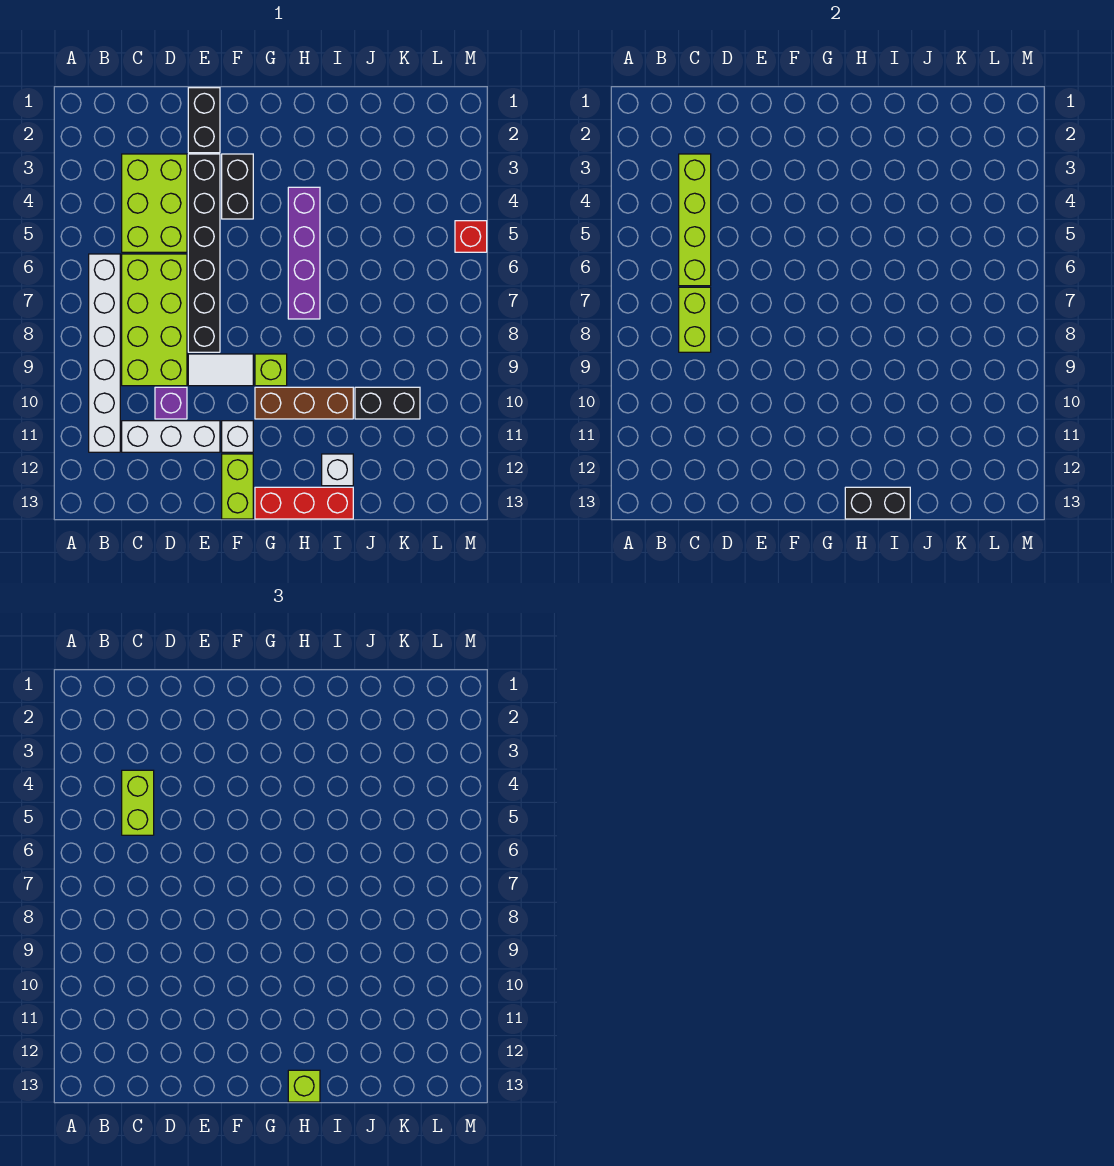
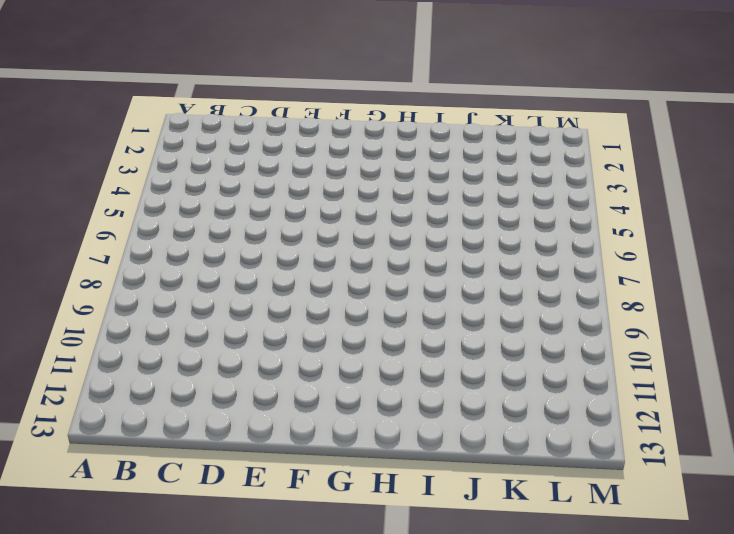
none -> white brick B6:B11 level 1
none -> lime brick C3:D5 level 1
none -> lime brick C6:D9 level 1

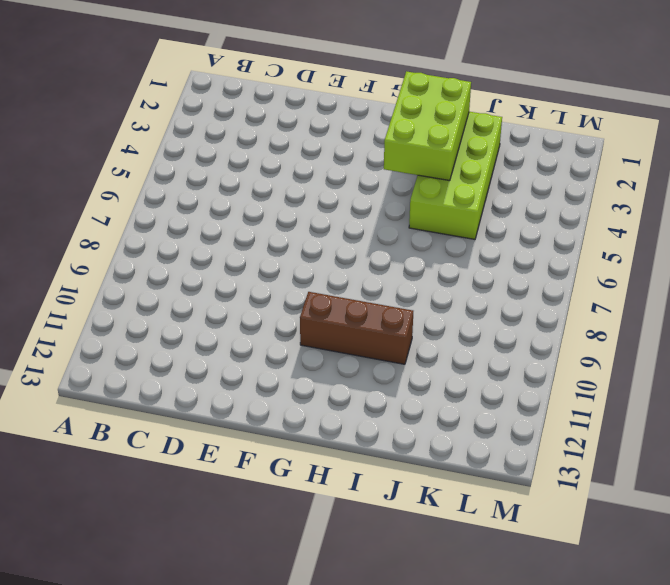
lime brick H2:I4 level 2 -> lime brick C3:D5 level 1
lime brick I2:J5 level 1 -> lime brick C6:D9 level 1
none -> white brick B6:B11 level 1
none -> white brick C11:E11 level 1
none -> purple brick D10 level 1

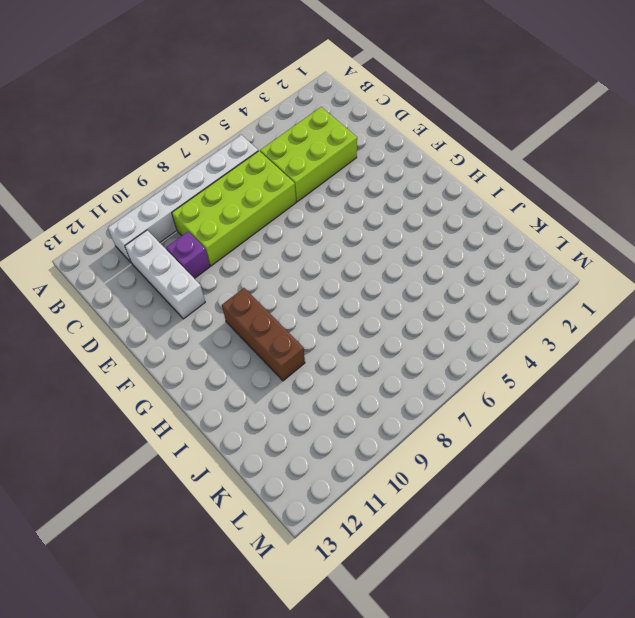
none -> black brick E1:E2 level 1
none -> black brick E3:E8 level 1
none -> white tile E9:F9 level 1

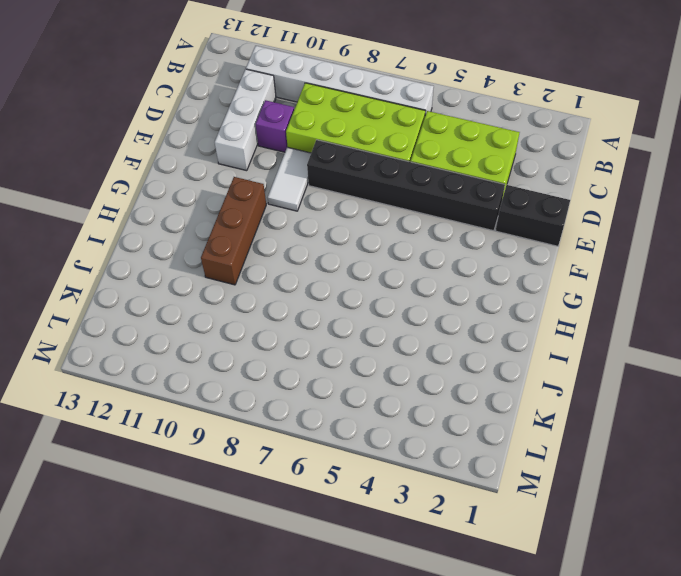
none -> black brick F3:F4 level 1
none -> white brick F11 level 1
none -> lime brick F12:F13 level 1

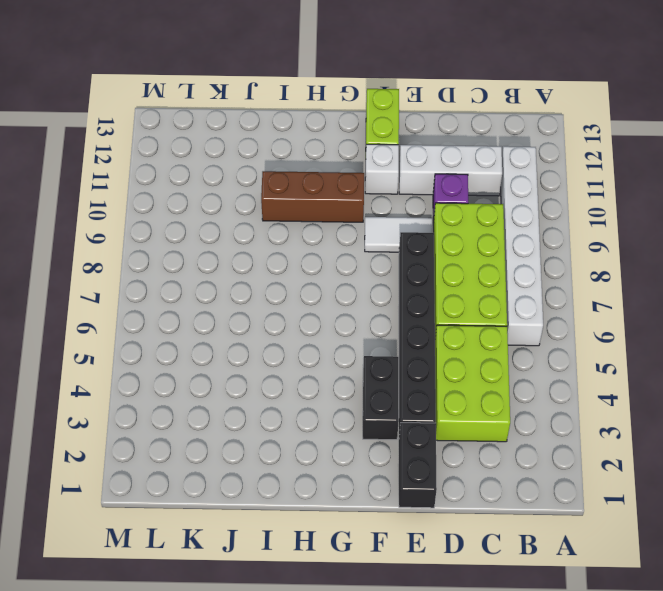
none -> lime brick G9 level 1
none -> red brick G13:I13 level 1
none -> purple brick H4:H7 level 1

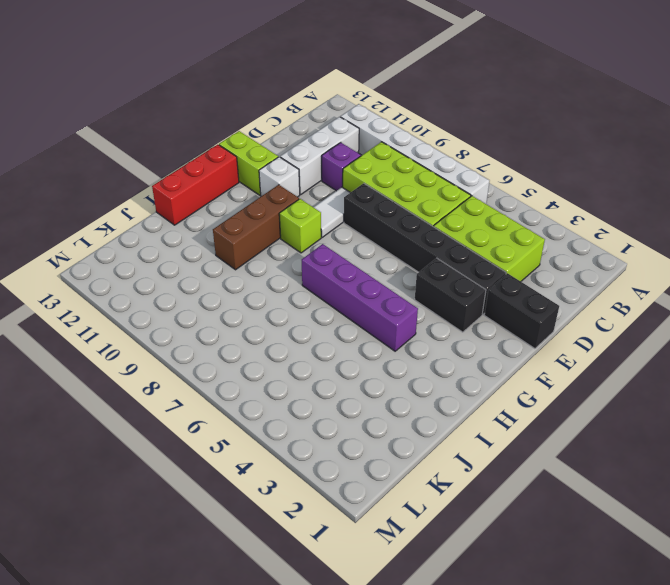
none -> white brick I12 level 1
none -> black brick J10:K10 level 1
none -> red brick M5 level 1

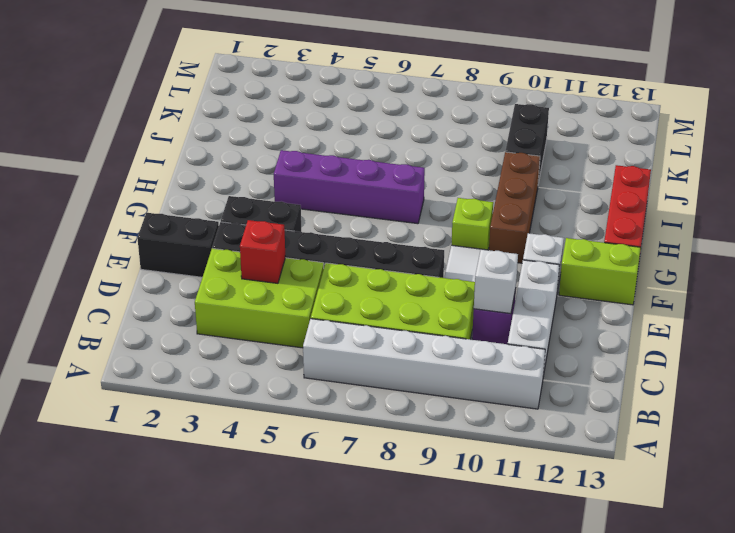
red brick D4 level 2 -> red brick M5 level 1
white brick D10 level 2 -> white brick I12 level 1
none -> lime brick C3:C6 level 2
none -> lime brick C7:C8 level 2
none -> black brick H13:I13 level 2

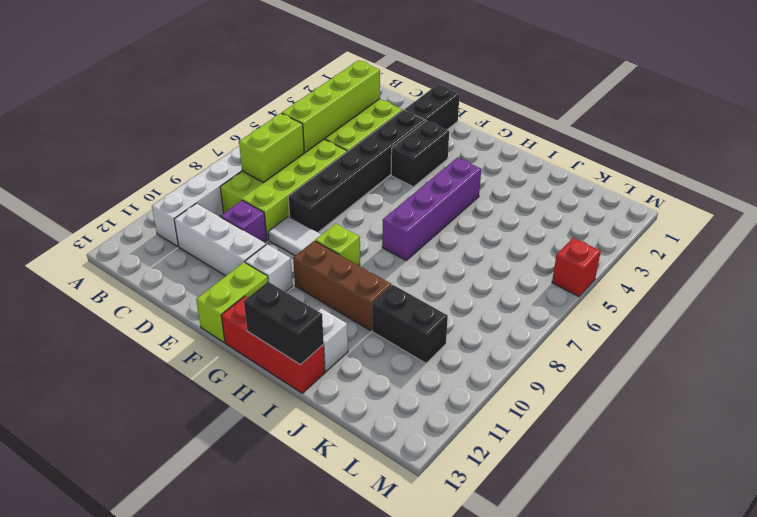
none -> lime brick C4:C5 level 3
none -> lime brick H13 level 3

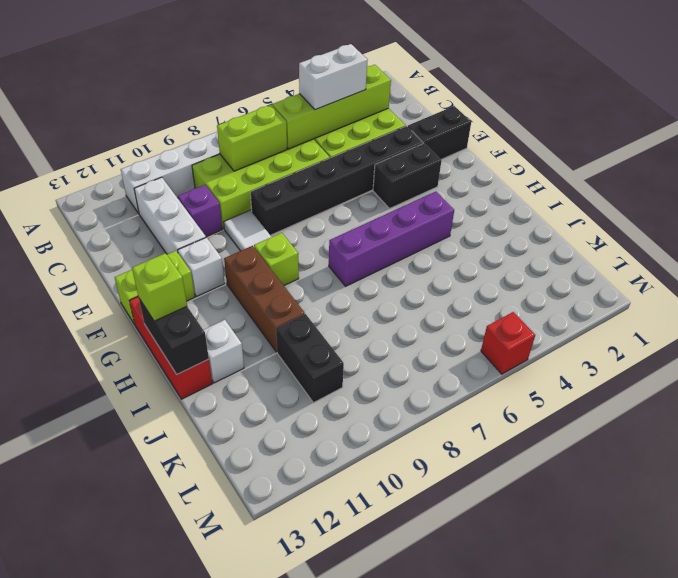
white brick C4:C5 level 3 -> lime brick C4:C5 level 3

